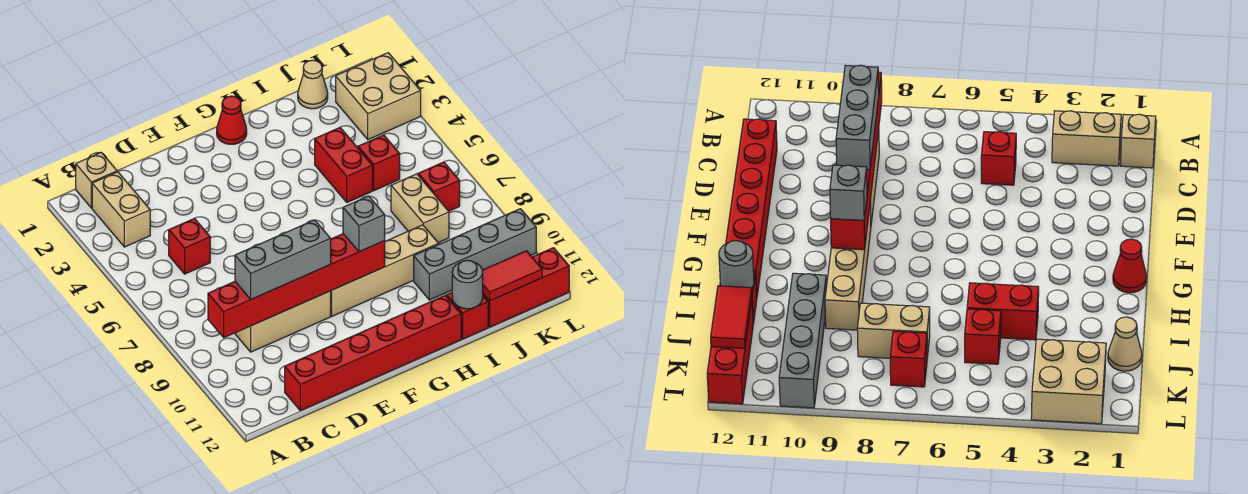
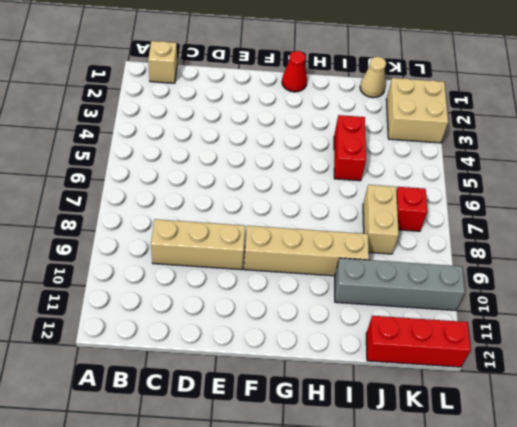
none -> tan brick B2:B3 level 1
none -> red brick C5 level 1
none -> red brick C12:H12 level 1

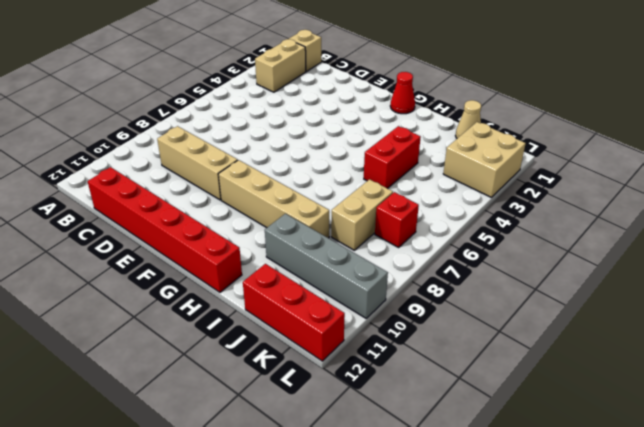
none -> red brick C5 level 1
none -> red brick I12 level 1
none -> red brick J5 level 1

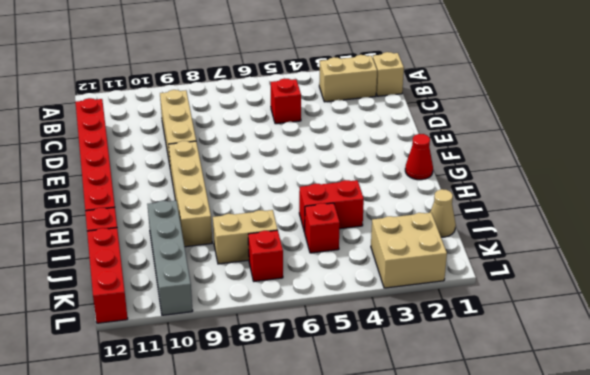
none -> red brick B9:G9 level 2
none -> grey round brick I12 level 2
none -> red tile J12:K12 level 2

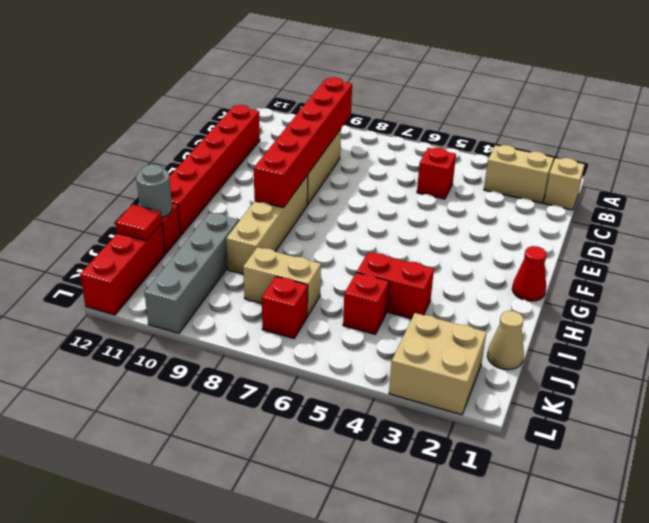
red tile J12 level 2 -> red tile J12:K12 level 2
none -> grey brick C9:E9 level 3
none -> grey brick G9 level 3

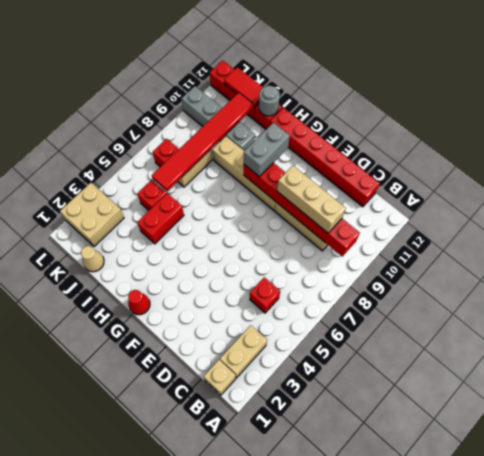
tan brick C9:E9 level 3 -> grey brick C9:E9 level 3
grey brick G9:G10 level 3 -> grey brick G9 level 3
red tile J6:J11 level 2 -> none

